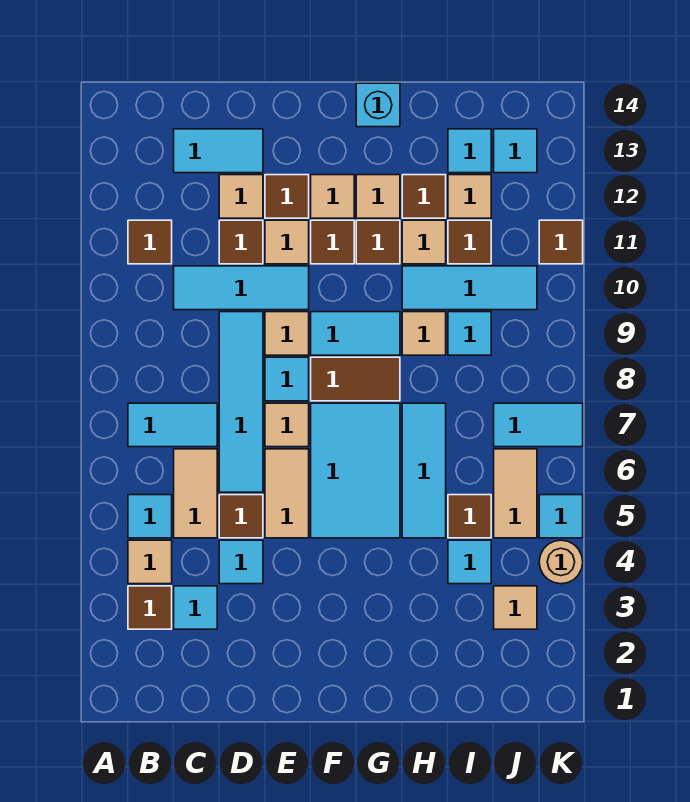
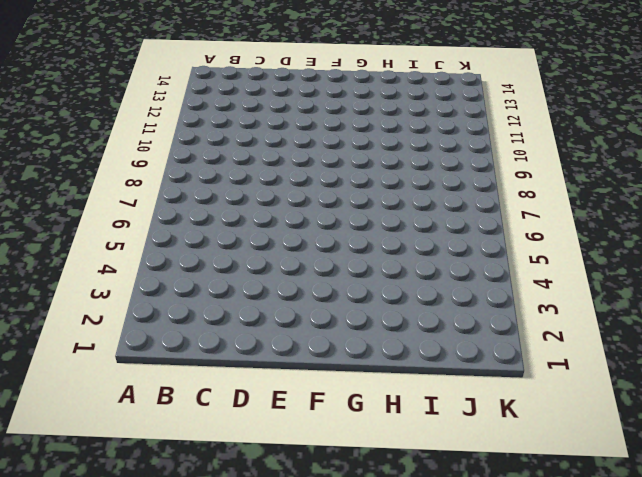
none -> brown tile B3 level 1
none -> tan tile B4 level 1
none -> cyan tile B5 level 1
none -> cyan tile B7:C7 level 1

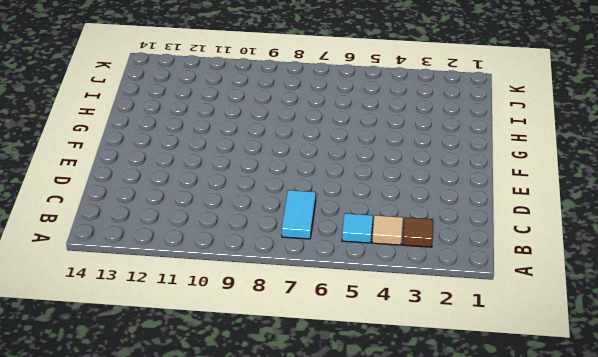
none -> brown tile B11 level 1
none -> cyan tile C3 level 1
none -> tan tile C5:C6 level 1
none -> cyan tile C10:E10 level 1

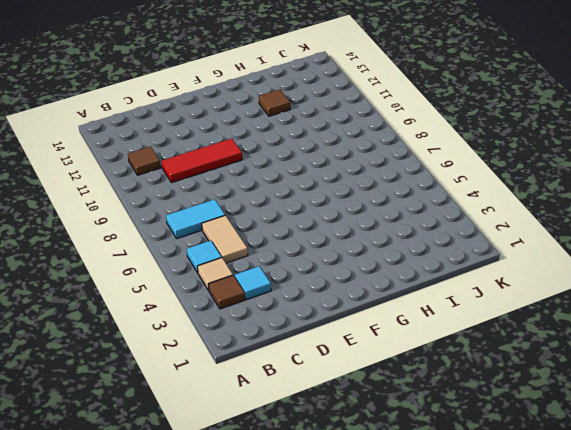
red tile C10:E10 level 1 -> cyan tile C10:E10 level 1
none -> cyan tile C13:D13 level 1
none -> cyan tile D4 level 1
none -> brown tile D5 level 1
none -> cyan tile D6:D9 level 1

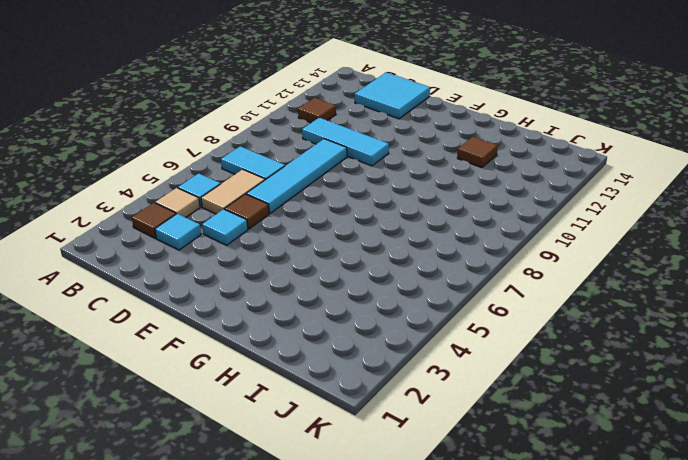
cyan tile C13:D14 level 1 -> cyan tile C13:D13 level 1
none -> brown tile D11 level 1
none -> tan tile D12 level 1
none -> tan tile E5:E6 level 1
none -> tan tile E7 level 1

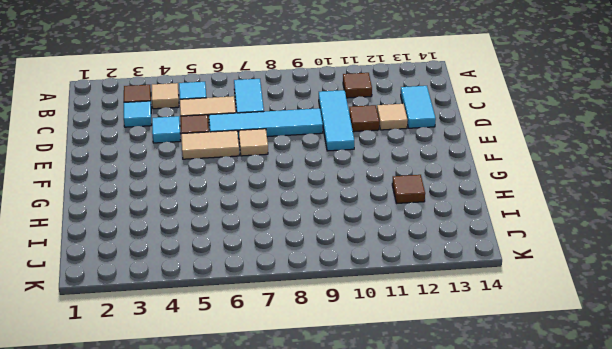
none -> cyan tile E8 level 1
none -> tan tile E9 level 1
none -> tan tile E11 level 1
none -> brown tile E12 level 1

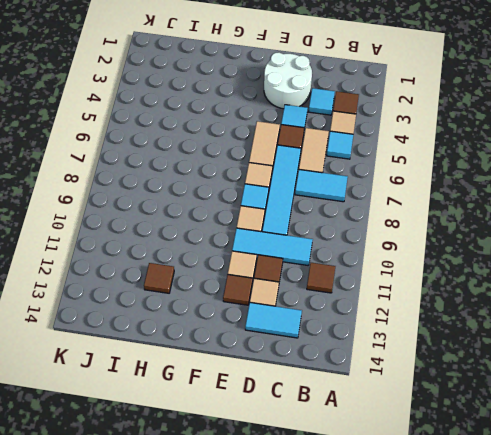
white round brick D2:E3 level 1 -> none
none -> cyan tile F5:G7 level 1
none -> brown tile F8:G8 level 1
none -> cyan tile F9:G9 level 1
none -> brown tile F11 level 1

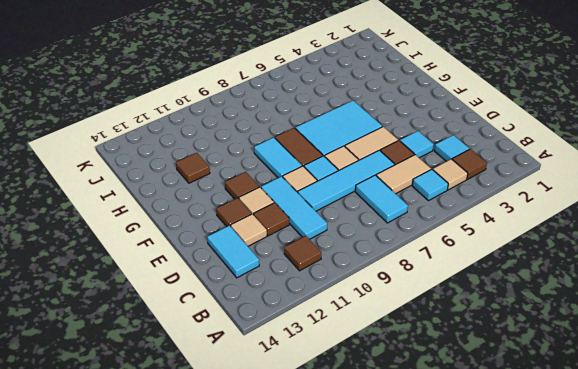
none -> tan tile F12 level 1
none -> brown tile G11 level 1
none -> tan tile G12 level 1
none -> cyan brick G14 level 1

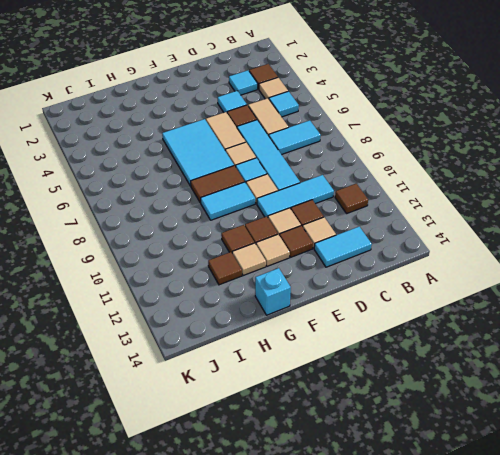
none -> cyan tile H5:H7 level 1
none -> tan tile H9 level 1
none -> cyan tile H10:J10 level 1
none -> tan tile H11 level 1

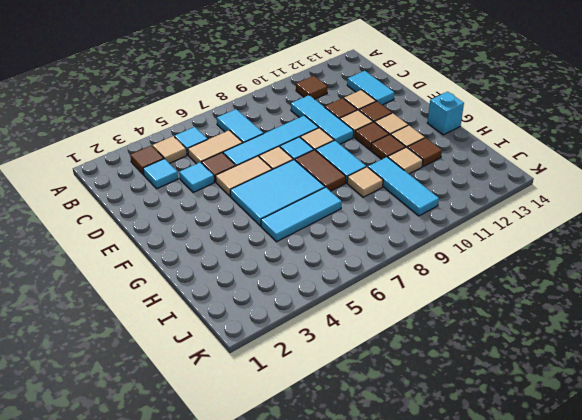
none -> cyan tile I4 level 1
none -> brown tile I5 level 1
none -> cyan tile I9 level 1
none -> brown tile I11 level 1

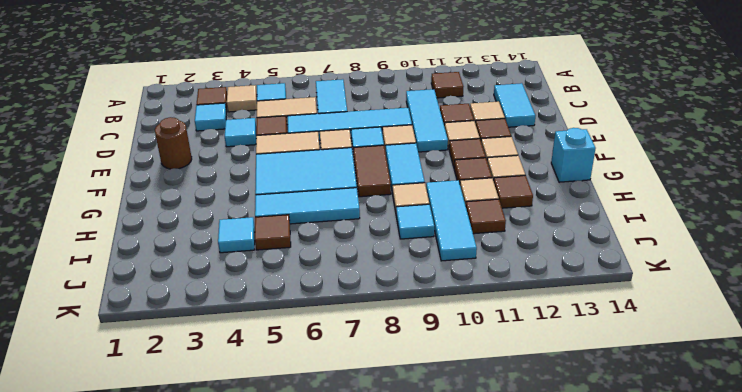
brown round brick E2 level 1 -> none
none -> tan tile I12 level 1
none -> cyan tile I13 level 1
none -> tan tile J3 level 1
none -> tan tile J5:J6 level 1

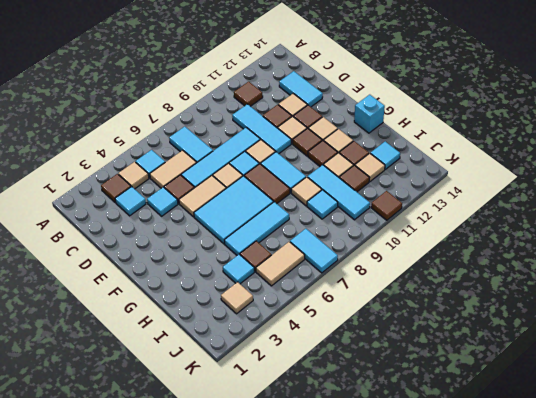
none -> cyan tile J13 level 1
none -> tan round brick K4 level 1
none -> cyan tile K5 level 1

